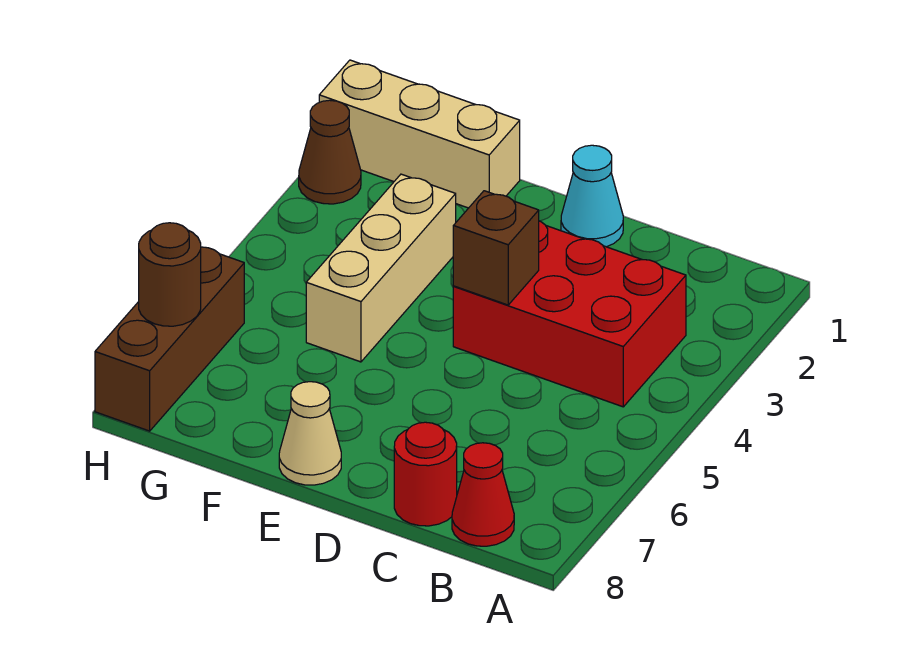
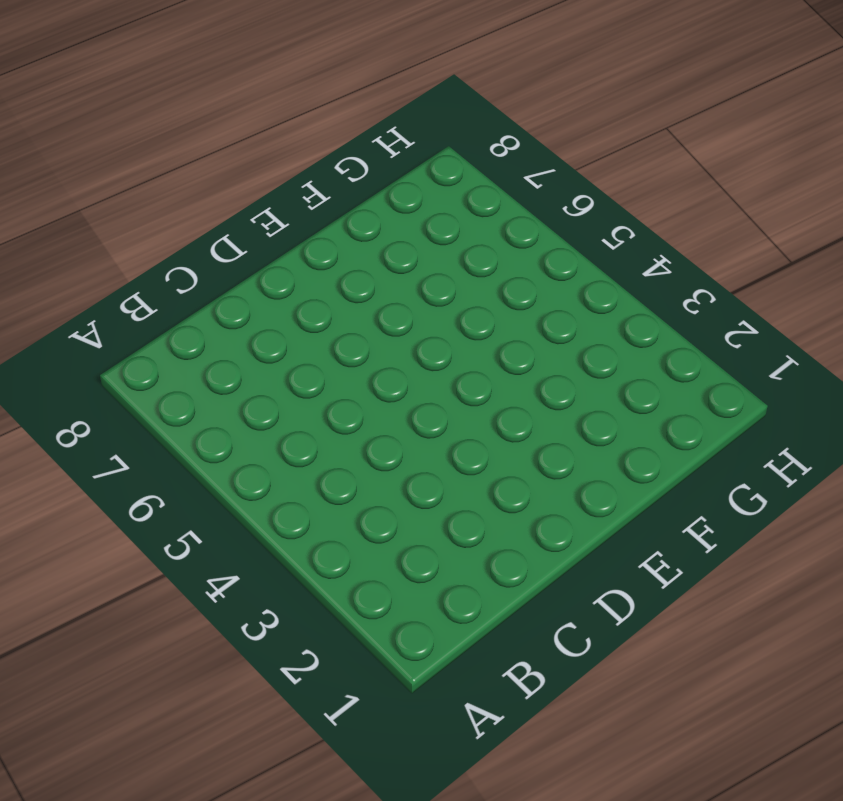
none -> red brick B3:D4 level 1
none -> red cone B8 level 1

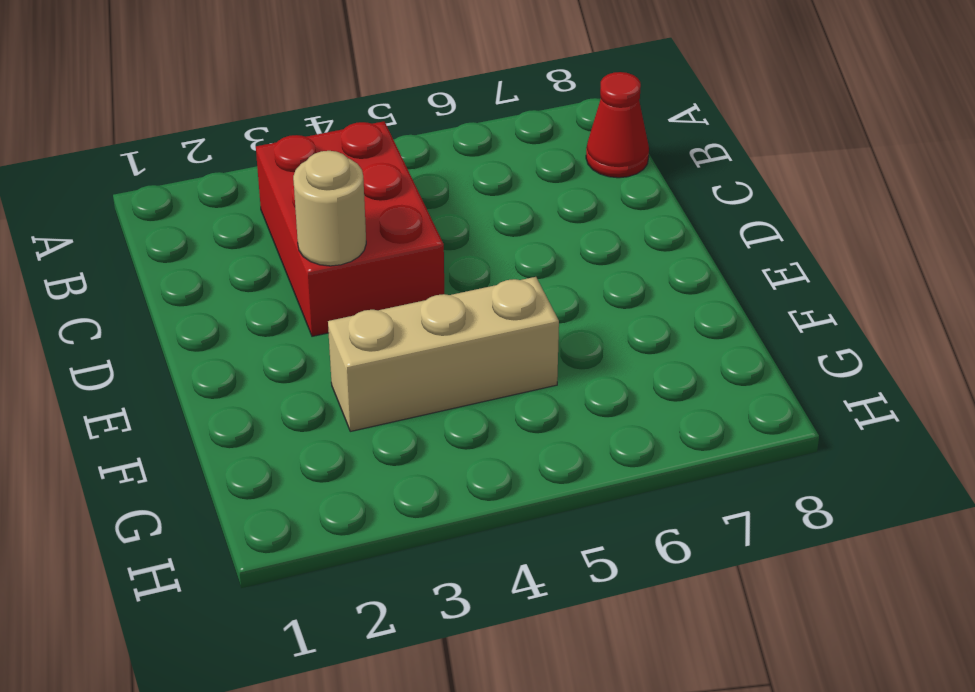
tan round brick D3 level 2 -> none
none -> red round brick C8 level 1
none -> cyan cone D1 level 1

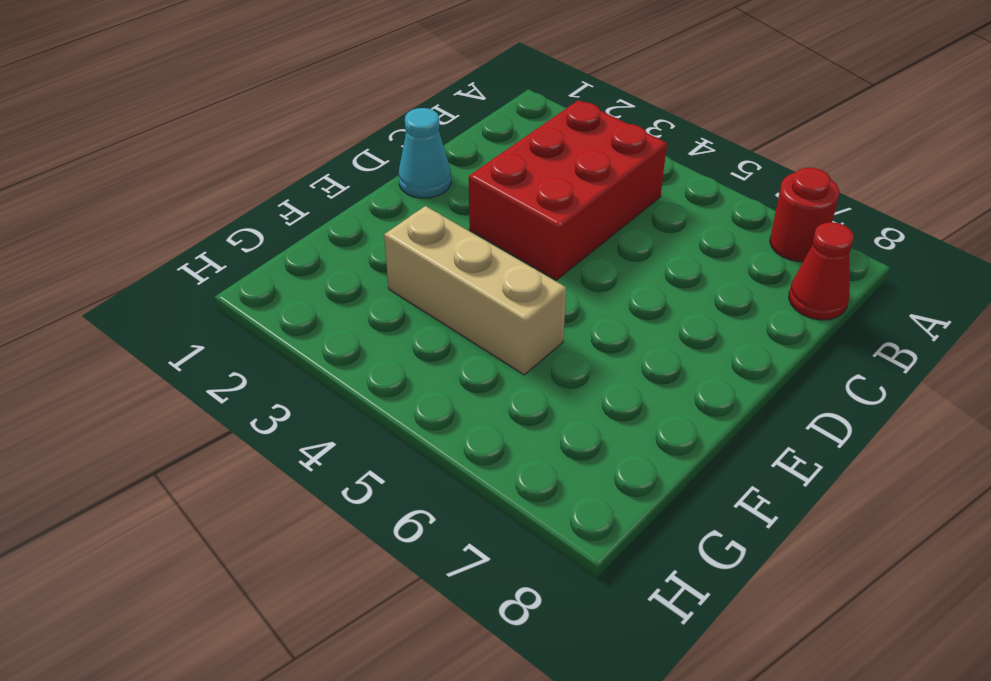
red round brick A7 level 1 -> red round brick C8 level 1
none -> tan cone E8 level 1
none -> tan brick F1:H1 level 1

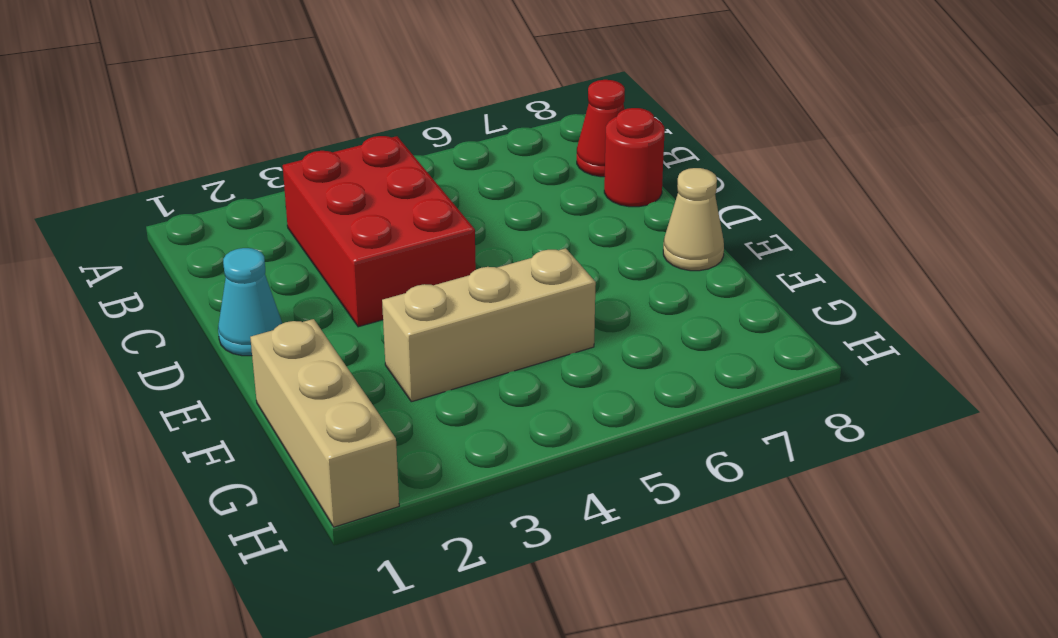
none -> brown cone H2 level 1
none -> brown brick H6:H8 level 1

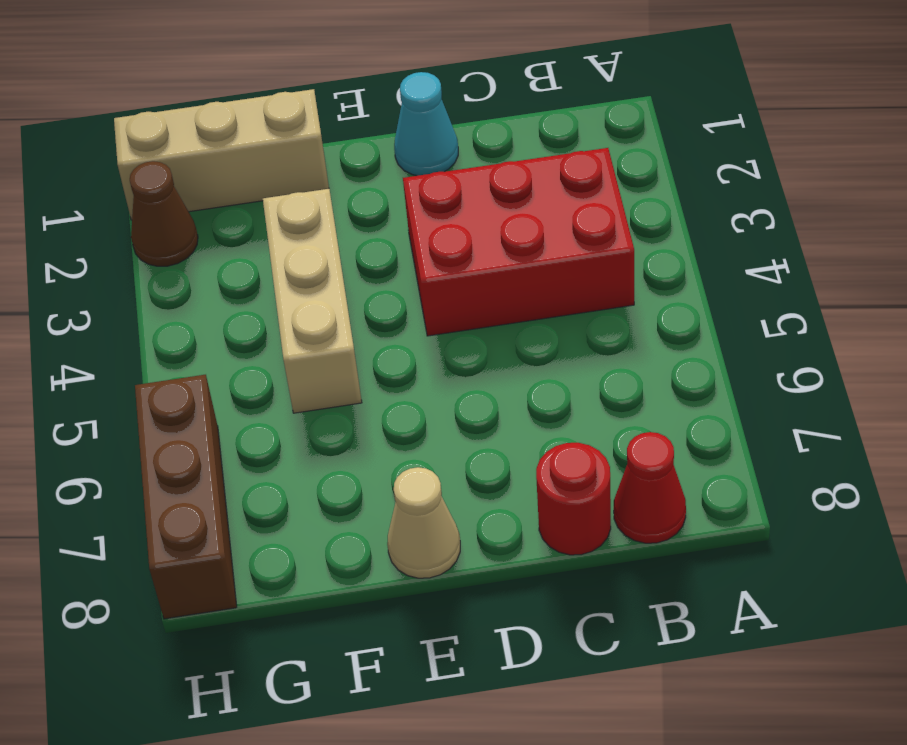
none -> brown brick D4 level 2
none -> brown round brick H7 level 2

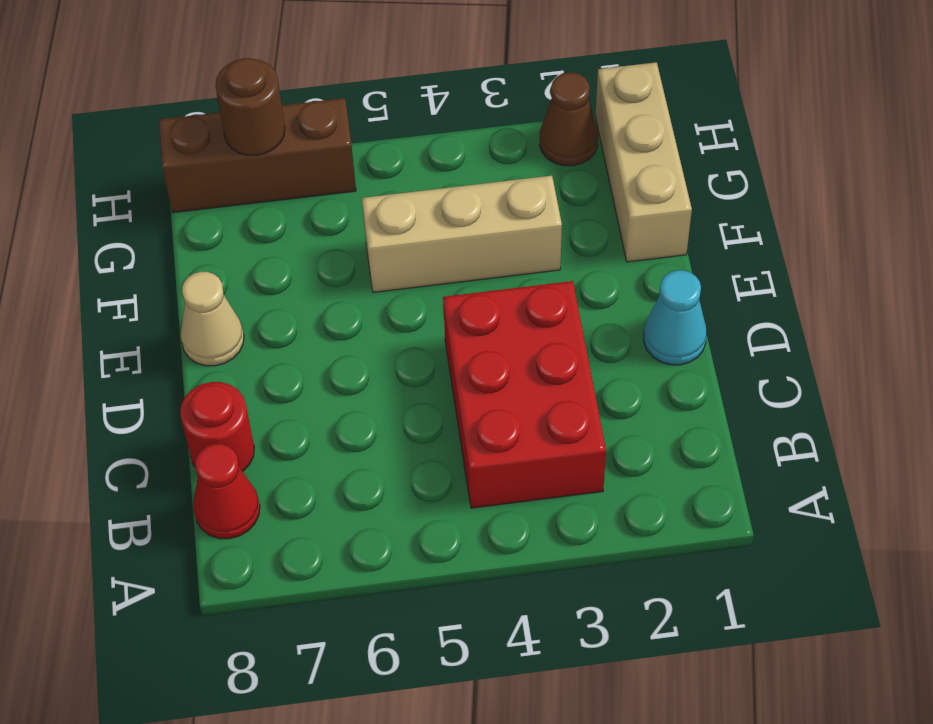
none -> brown brick D4 level 2

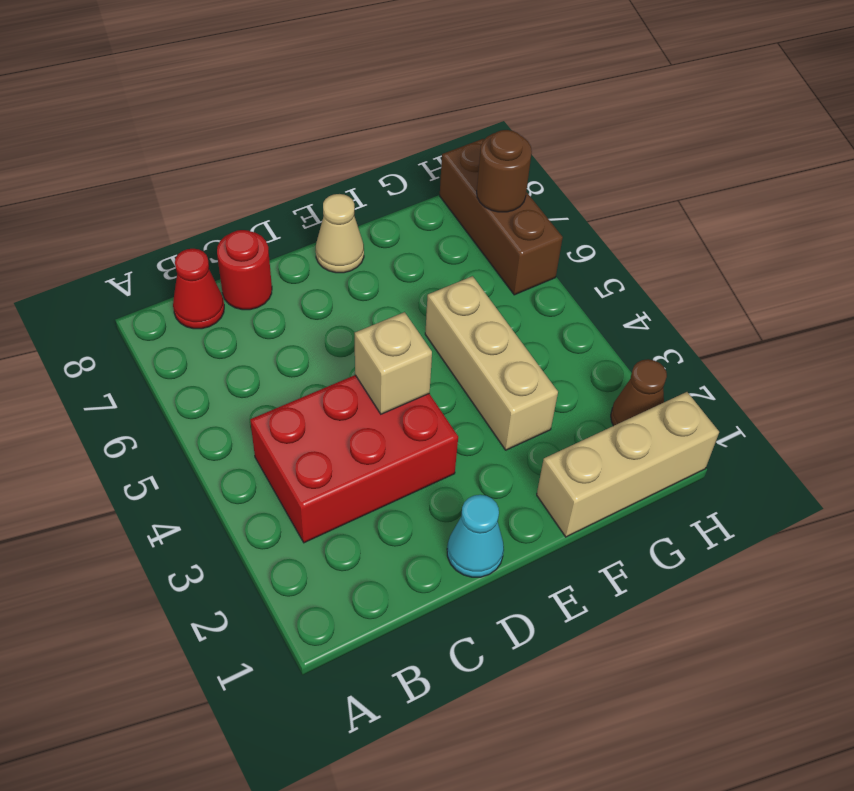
tan brick D4 level 2 -> brown brick D4 level 2

